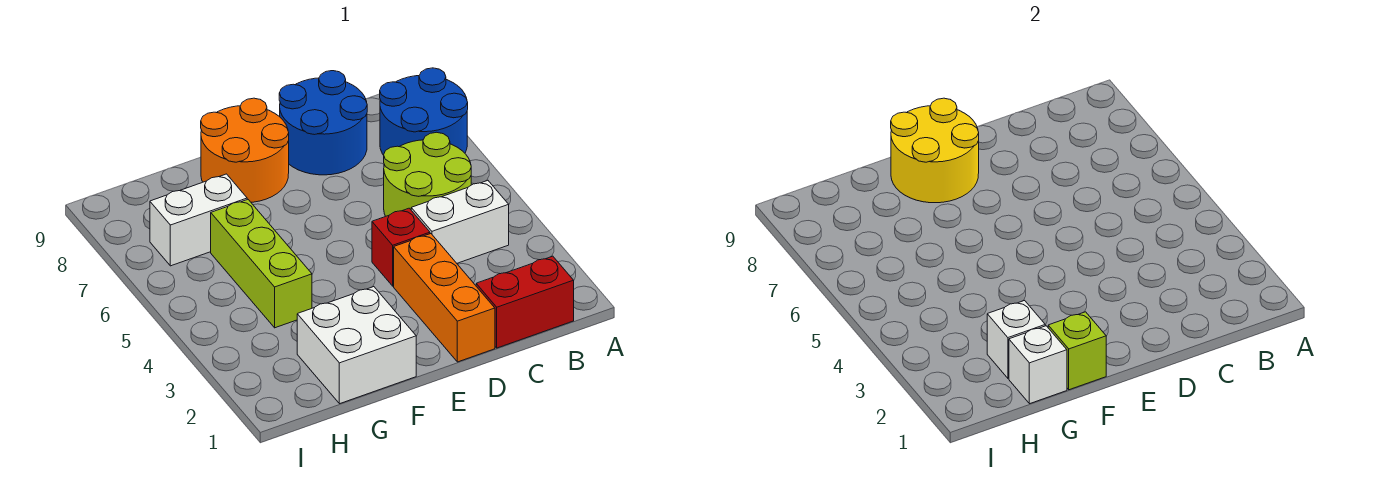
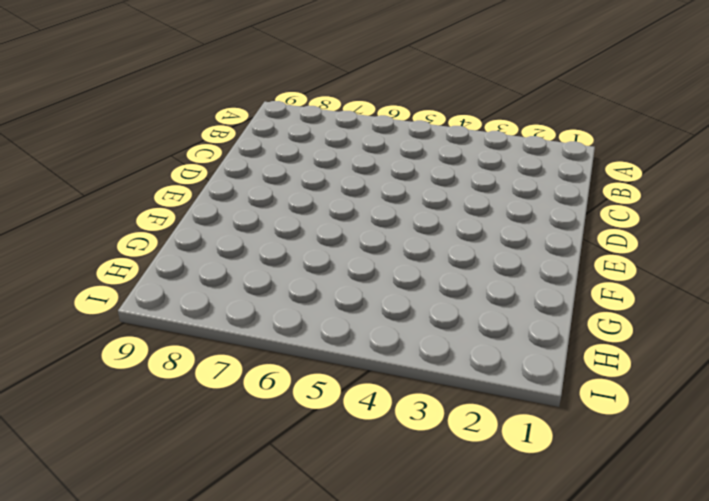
none -> blue round brick A7:B8 level 1
none -> red brick B1:C1 level 1
none -> white brick B4:C4 level 1

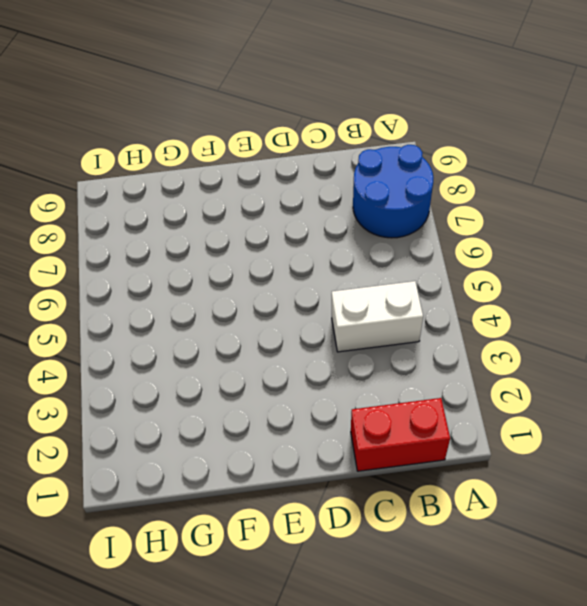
none -> lime round brick B5:C6 level 1
none -> blue round brick C8:D9 level 1
none -> orange brick D1:D3 level 1

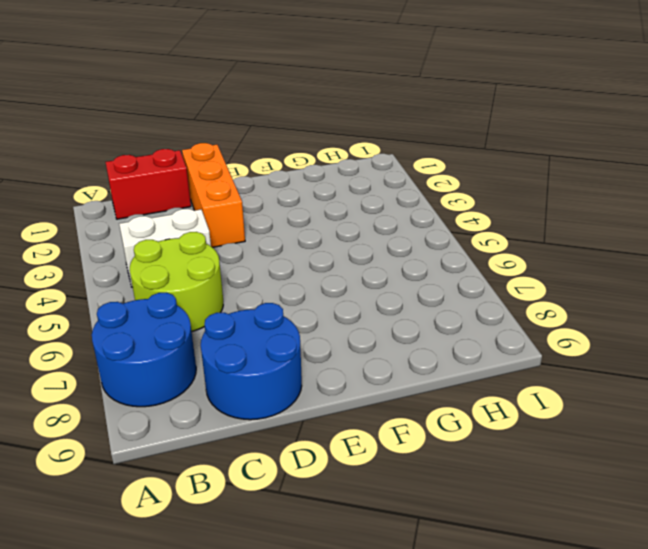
none -> red brick D4 level 1
none -> orange round brick E8:F9 level 1
none -> white brick F1:G2 level 1

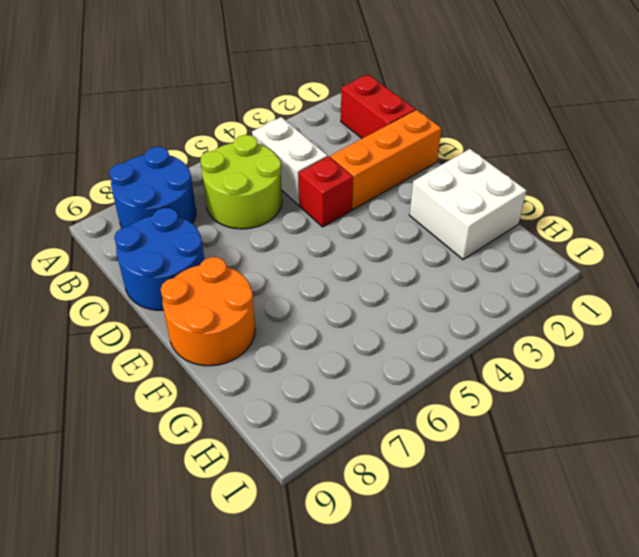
none -> lime brick G4:G6 level 1
none -> white brick G7:H7 level 1
none -> yellow round brick E8:F9 level 2

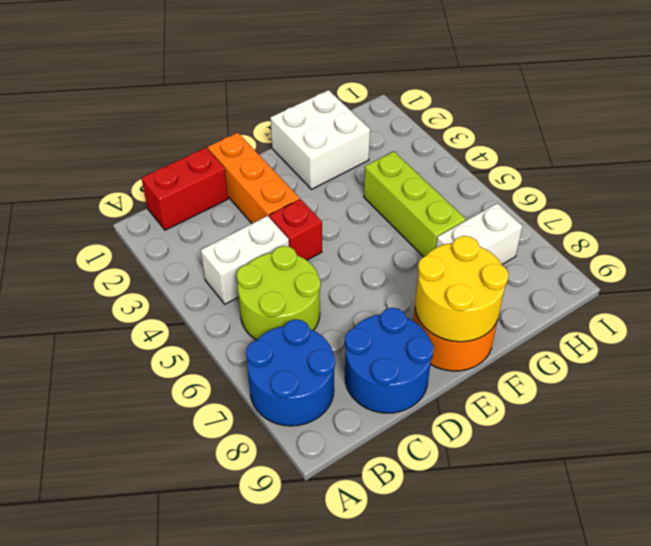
none -> lime brick F1 level 2
none -> white brick G1 level 2
none -> white brick G2 level 2

